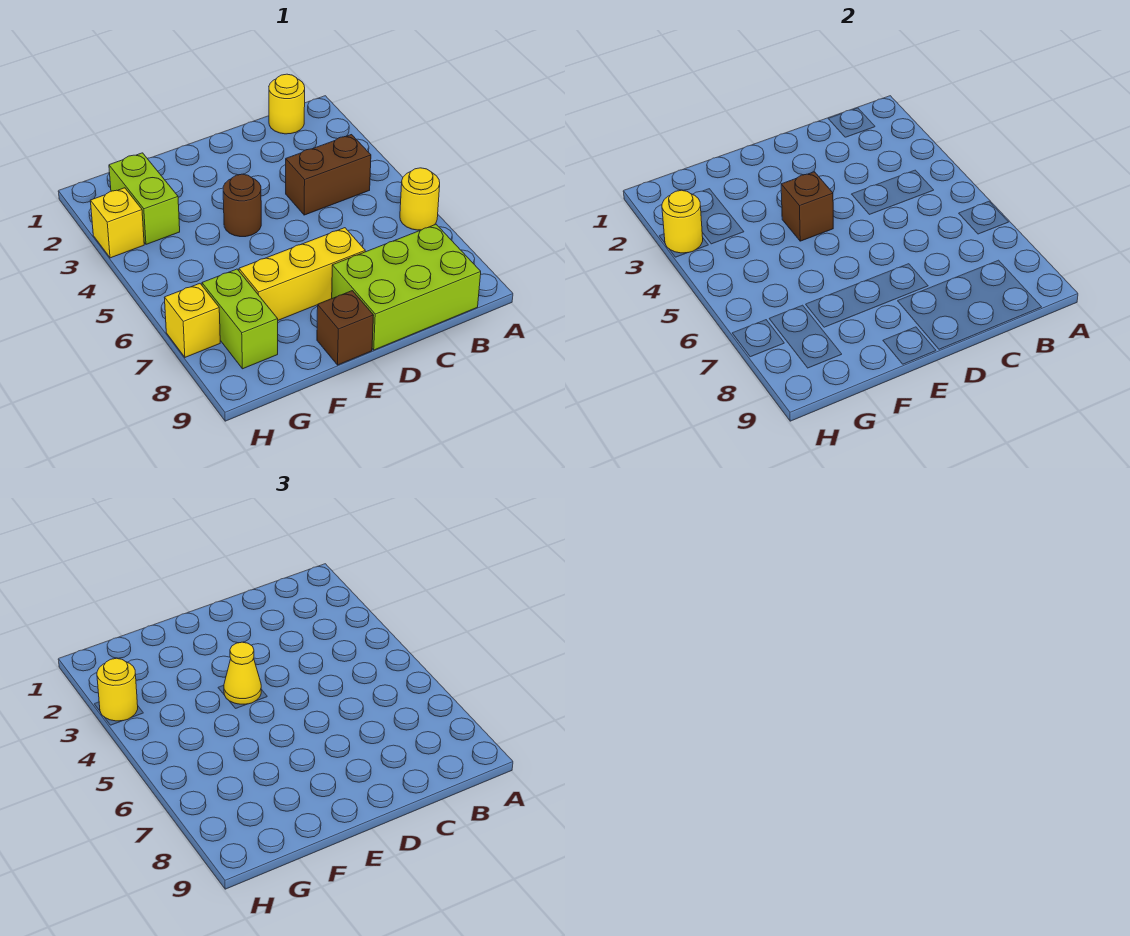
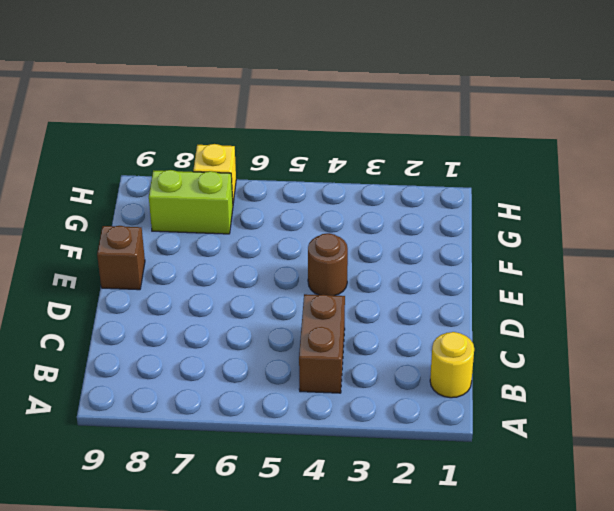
none -> yellow round brick A6 level 1
none -> lime brick B8:D9 level 1
none -> yellow brick D7:F7 level 1

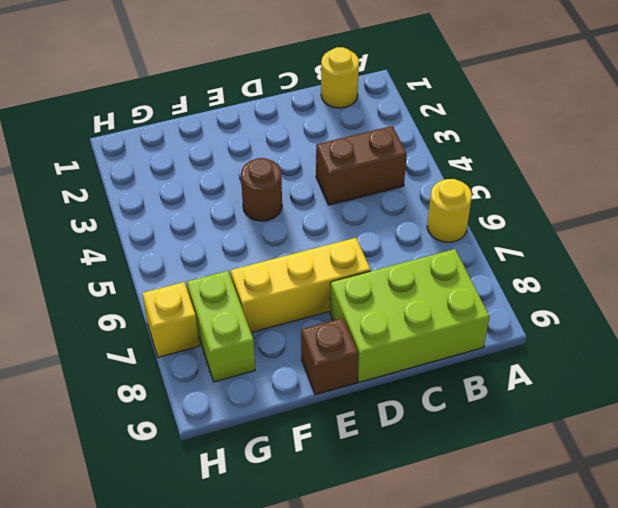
none -> lime brick G2:G3 level 1
none -> yellow brick H3 level 1
none -> brown brick E4 level 2

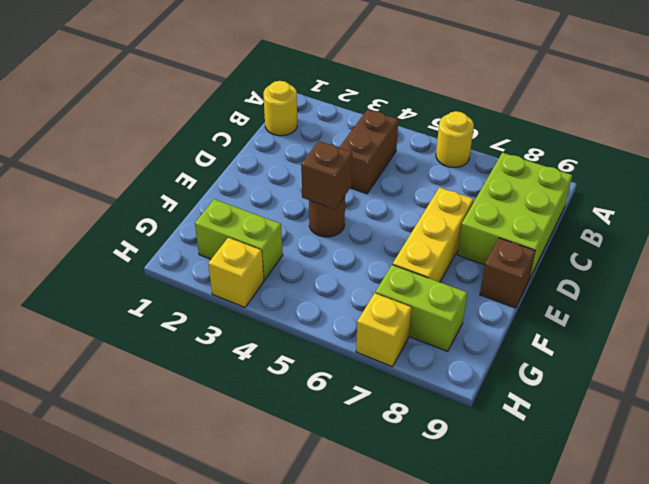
none -> yellow round brick H3 level 2
none -> yellow cone E4 level 3
none -> yellow round brick H3 level 3

